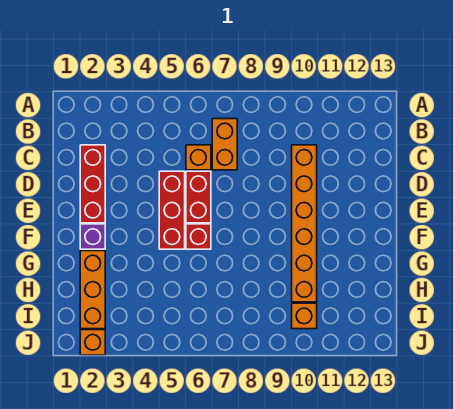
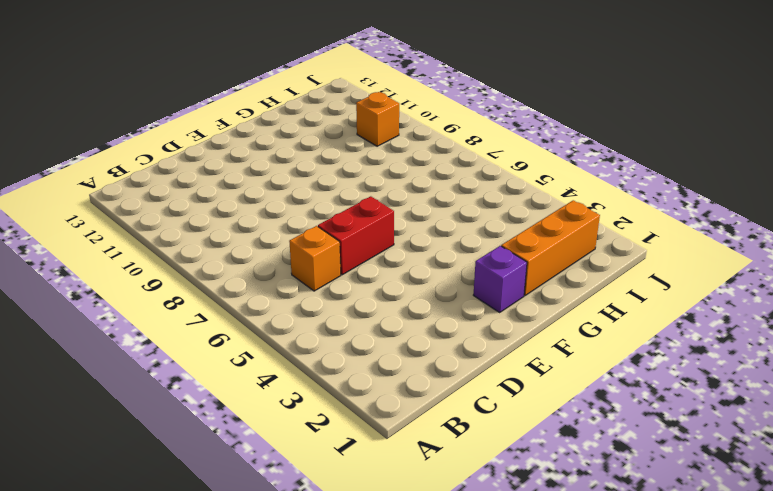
none -> orange brick B7:C7 level 1
none -> red brick C2:E2 level 1

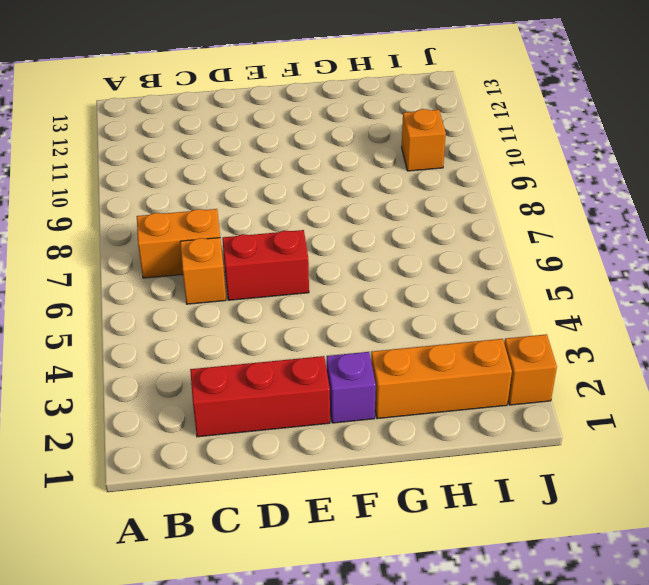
none -> orange brick C10:H10 level 1
none -> red brick D5:F5 level 1

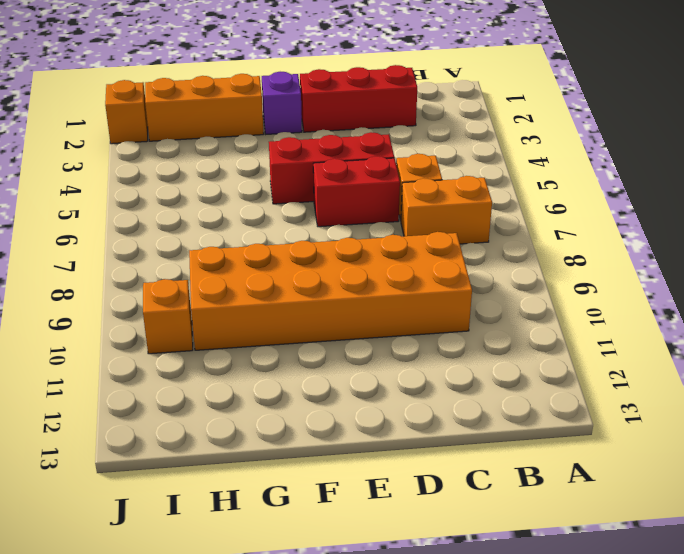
orange brick C9:H10 level 1 -> orange brick C10:H10 level 1
none -> red brick F6 level 1

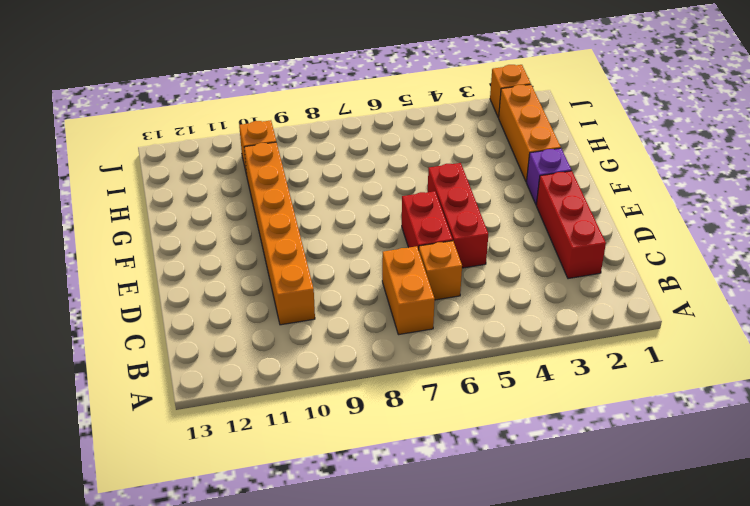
none -> red brick F6 level 1

